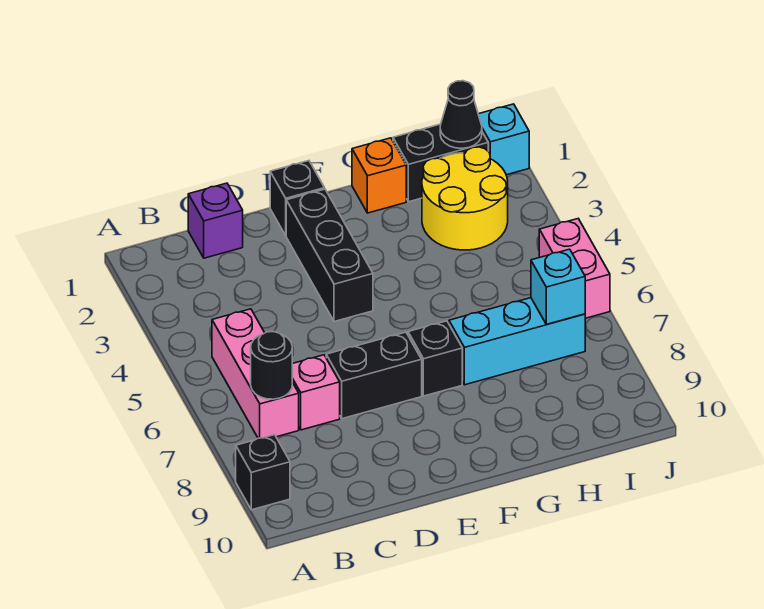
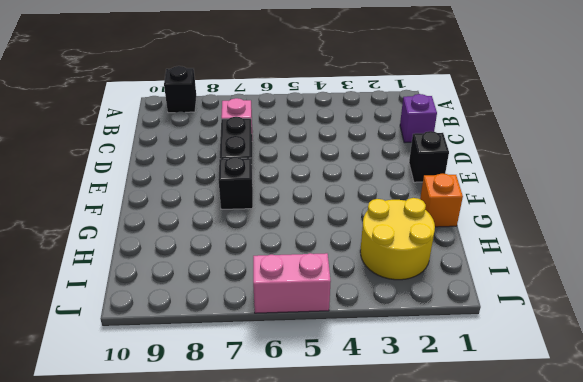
none -> pink brick B5:B7 level 1
none -> black brick E2:E4 level 1
none -> cyan brick G7:I7 level 1

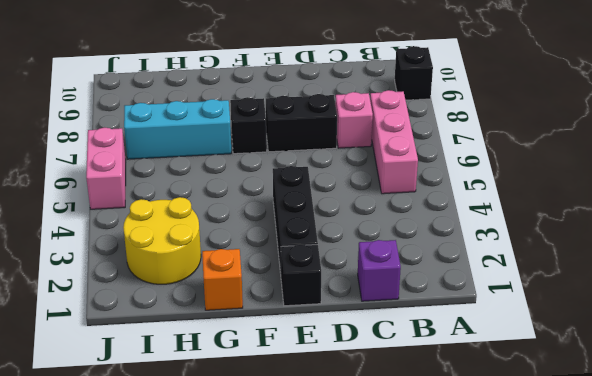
none -> black brick H1:I1 level 1
none -> cyan brick J1 level 1
none -> black round brick B7 level 2

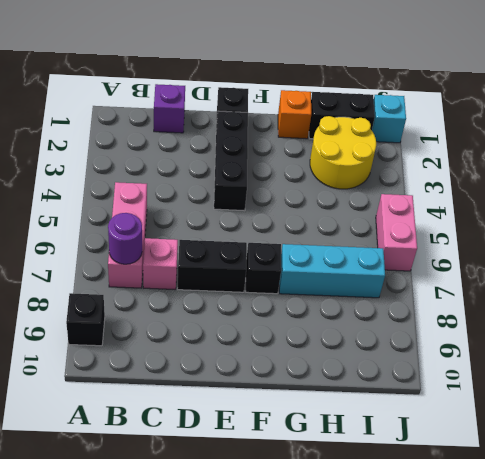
purple round brick B7 level 2 -> black round brick B7 level 2
none -> black cone I1 level 2
none -> cyan brick I7 level 2

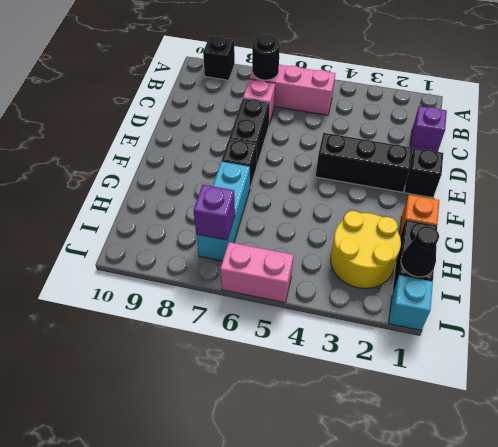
purple brick I7 level 2 -> cyan brick I7 level 2

